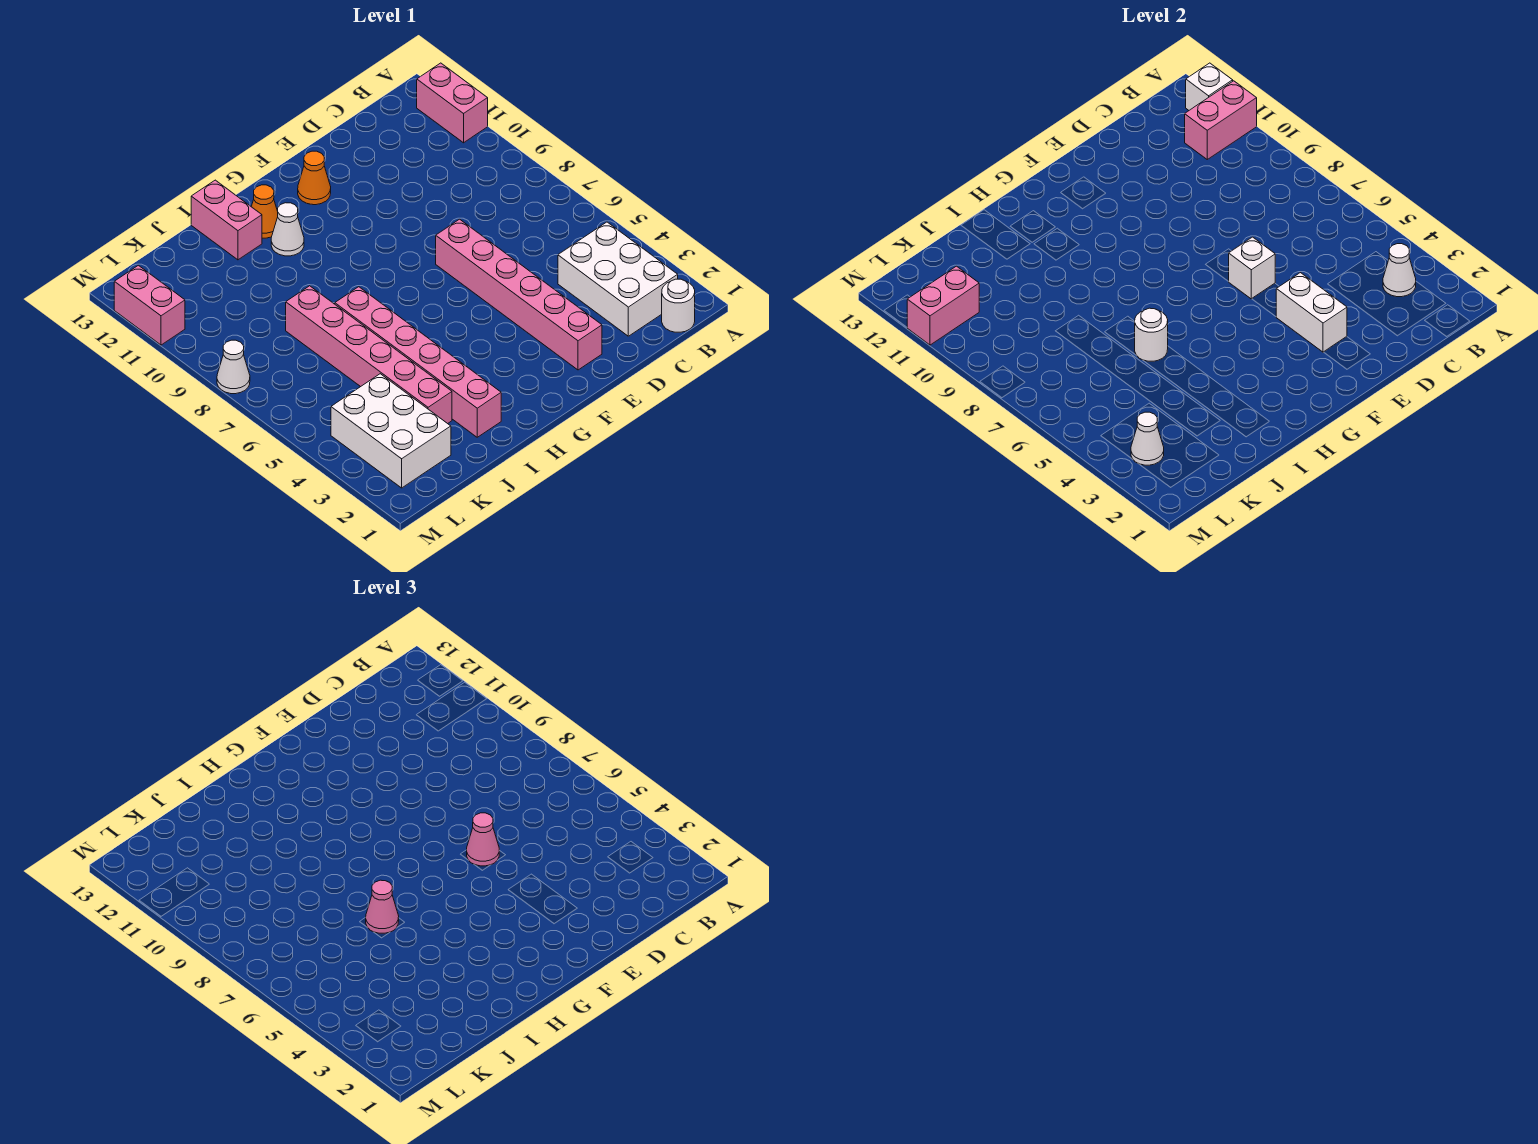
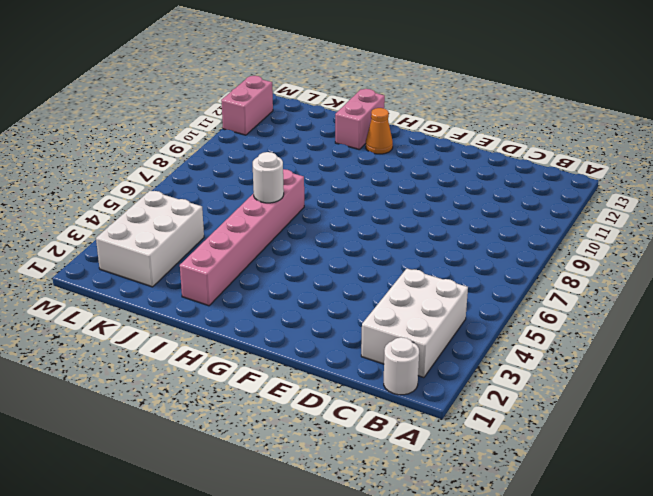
none -> pink brick A11:A12 level 1
none -> pink brick E2:E7 level 1
none -> orange cone F12 level 1

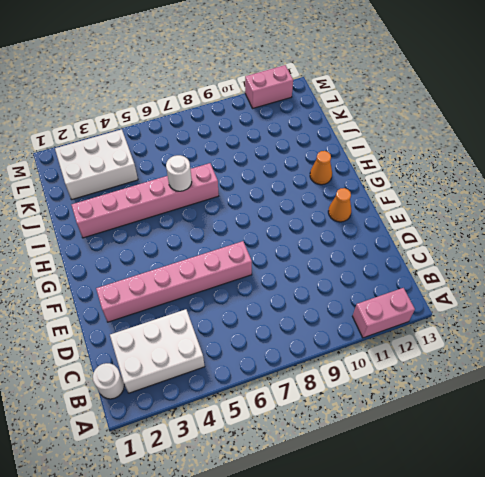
none -> white cone H11 level 1
none -> pink brick I12:I13 level 1
none -> pink brick J3:J8 level 1

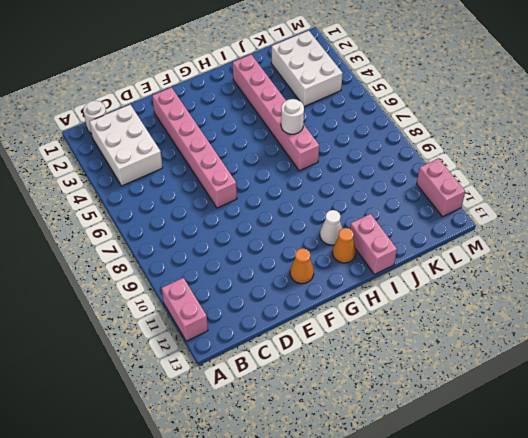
none -> pink brick J3:J8 level 1
none -> white cone M8 level 1
none -> pink brick A11:B11 level 2

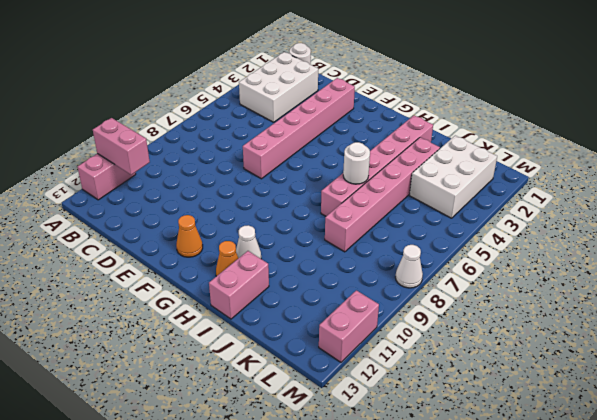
none -> white brick A12 level 2
none -> white cone B3 level 2
none -> white brick E3:E4 level 2

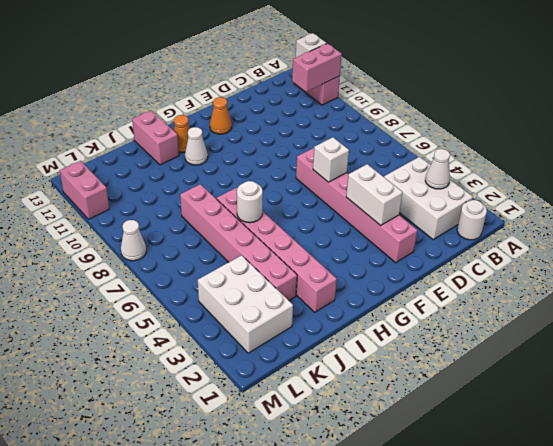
none -> white cone L3 level 2
none -> pink brick L11:M11 level 2
none -> pink cone E6 level 3

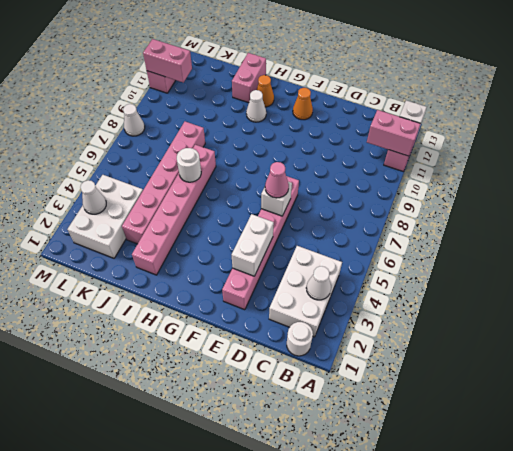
none -> pink cone I6 level 3

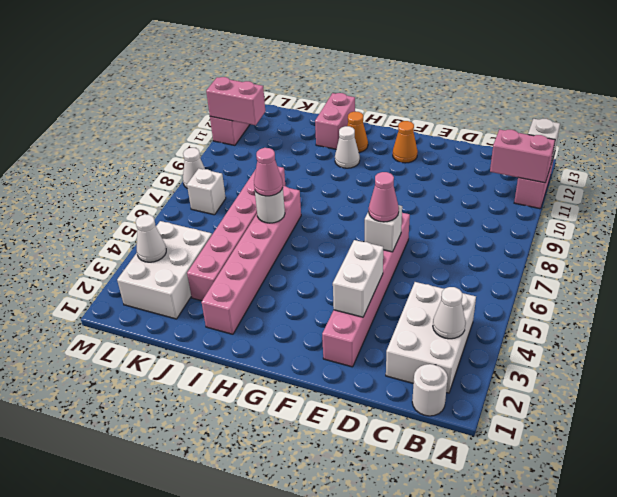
white brick L7 level 1 -> none

